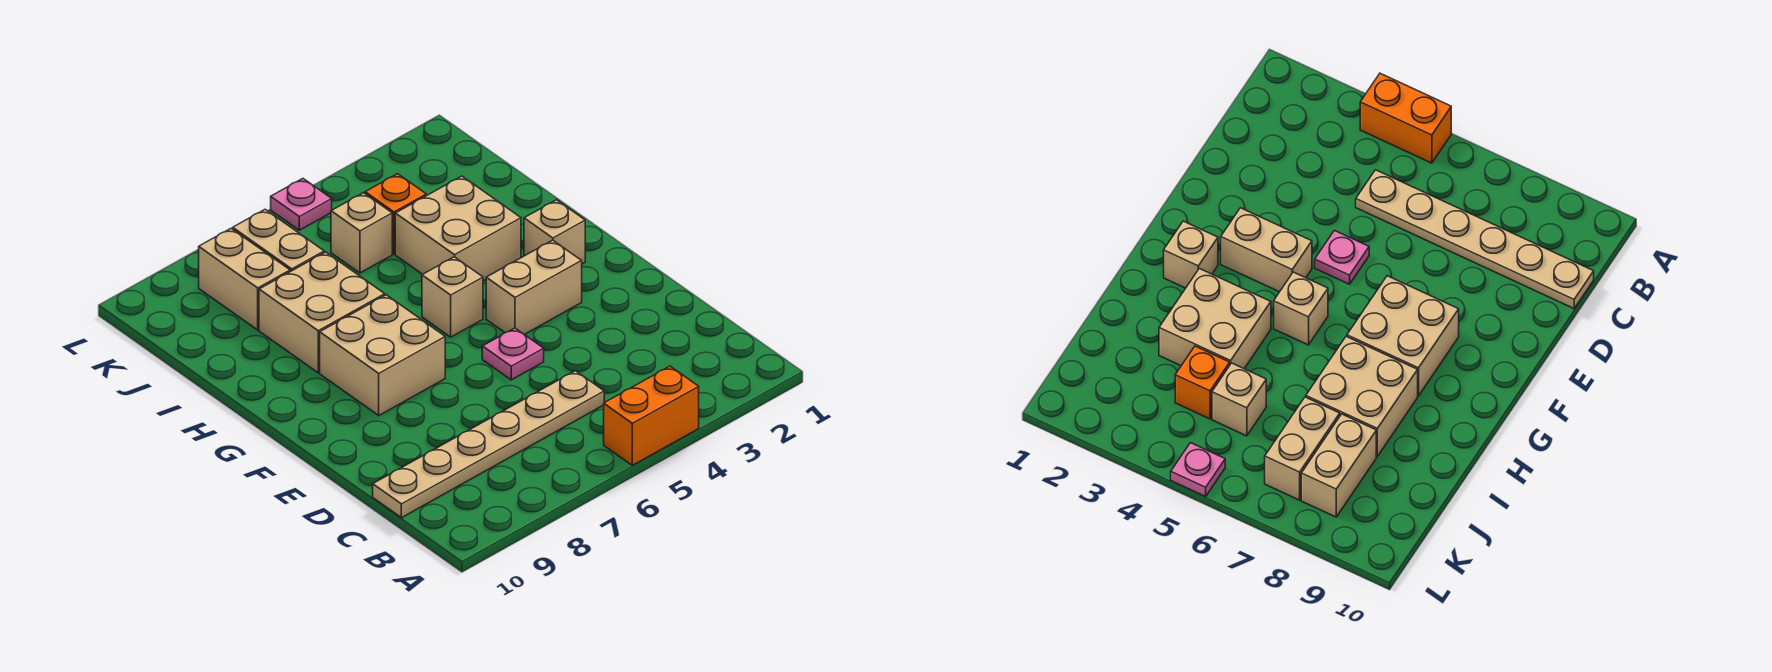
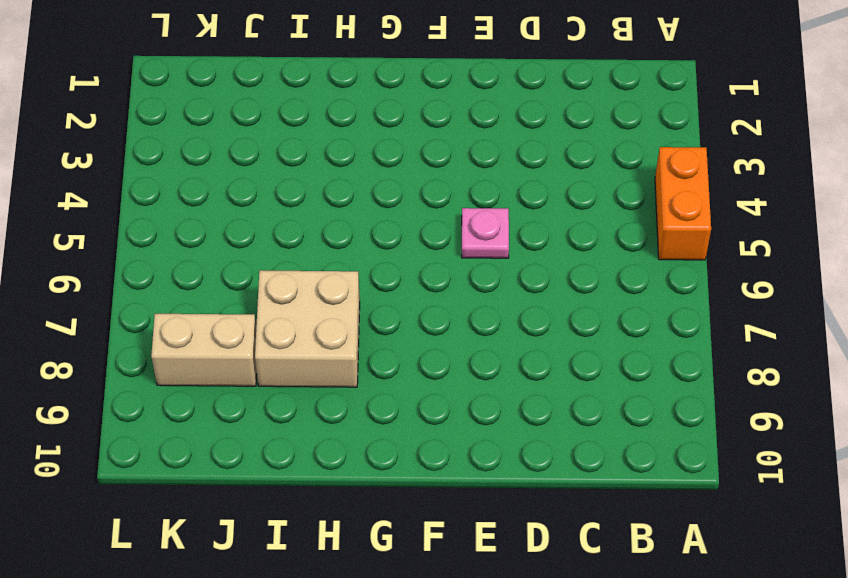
none -> tan plate C5:C10 level 1
none -> tan brick F3:F4 level 1
none -> tan brick F7:G8 level 1

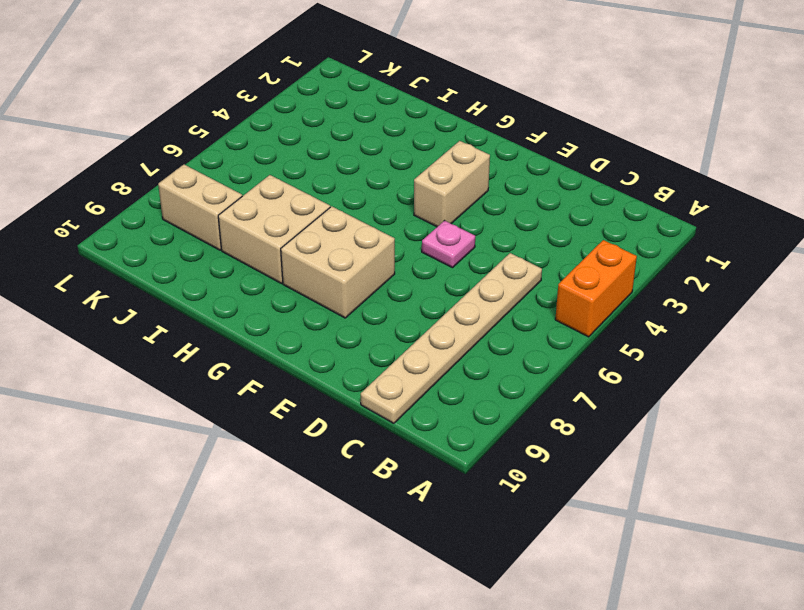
none -> tan brick G2 level 1
none -> tan brick G5 level 1
none -> tan brick H3:I4 level 1

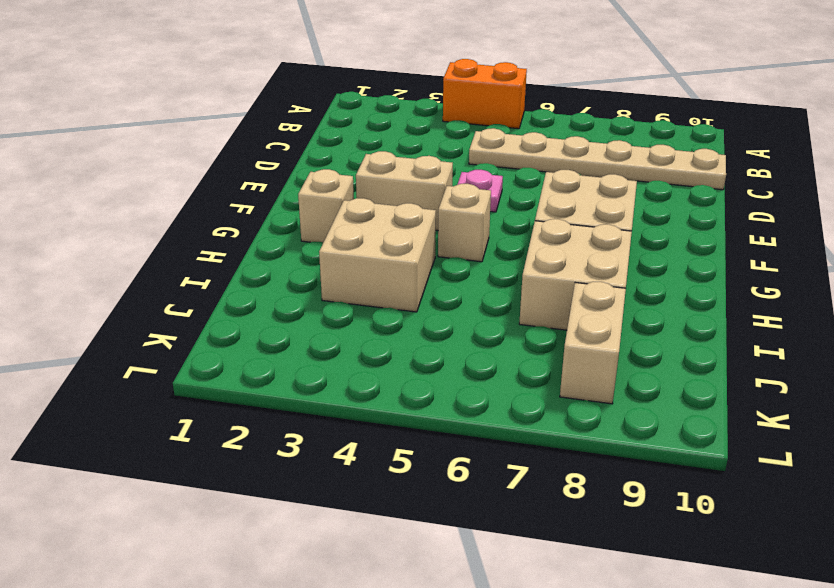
none -> orange brick J4 level 1
none -> tan brick J5 level 1
none -> tan brick J7:K7 level 1

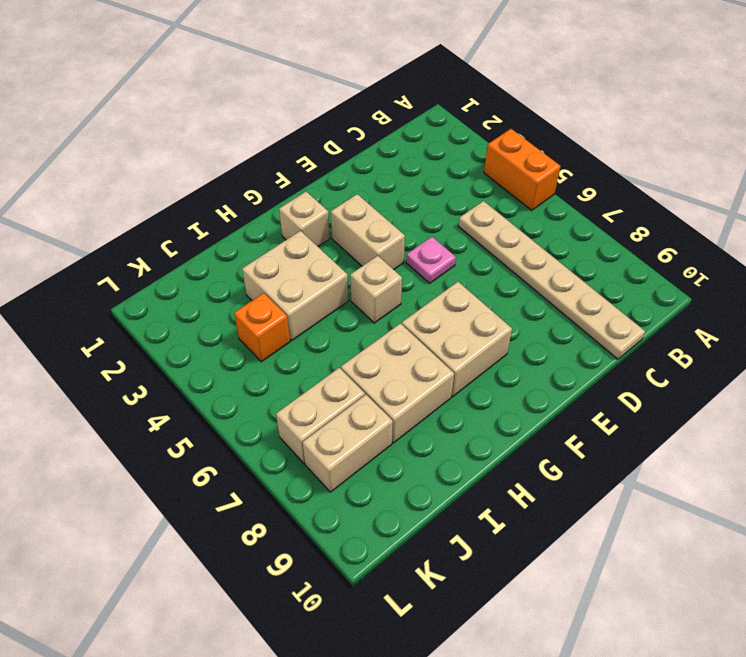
none -> tan brick J5 level 1
none -> pink plate L5 level 1

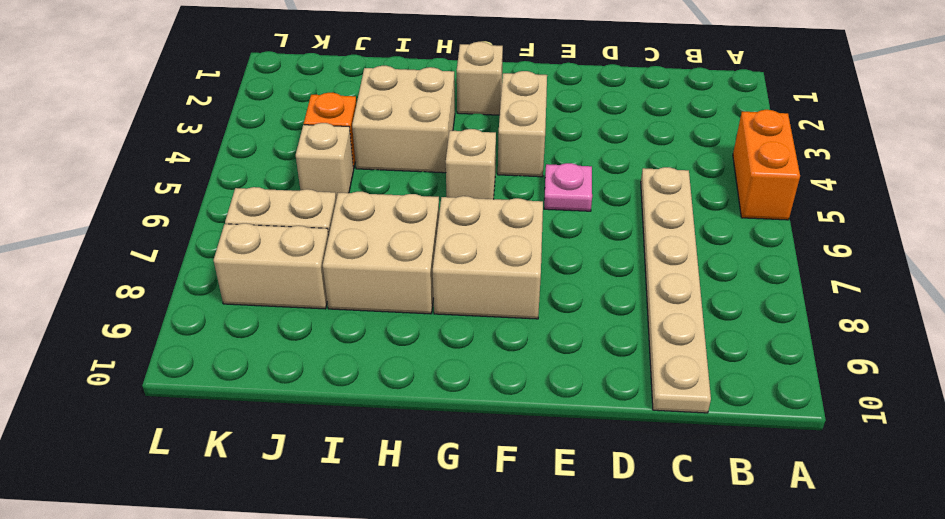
none -> pink plate L5 level 1

